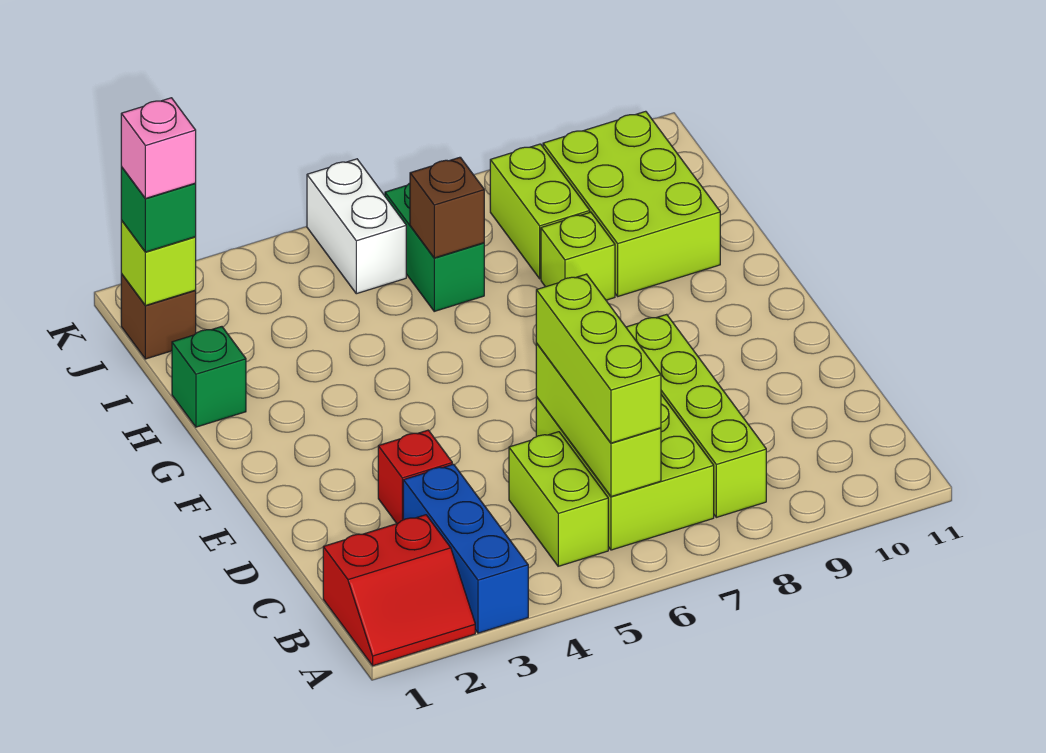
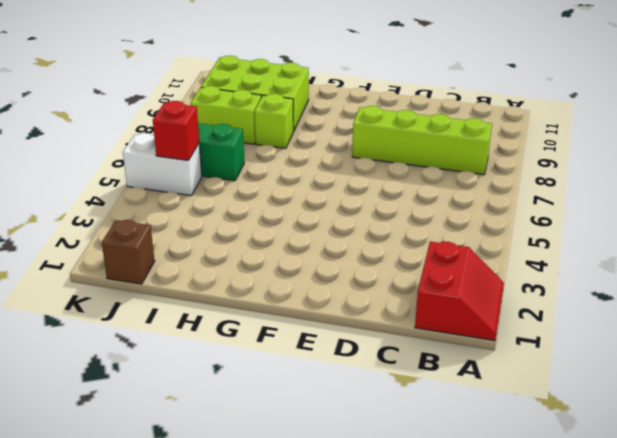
red brick J5 level 2 -> red brick D3 level 1
none -> blue brick A3:C3 level 1
none -> lime brick B5:C5 level 1
none -> lime brick B6:D7 level 1

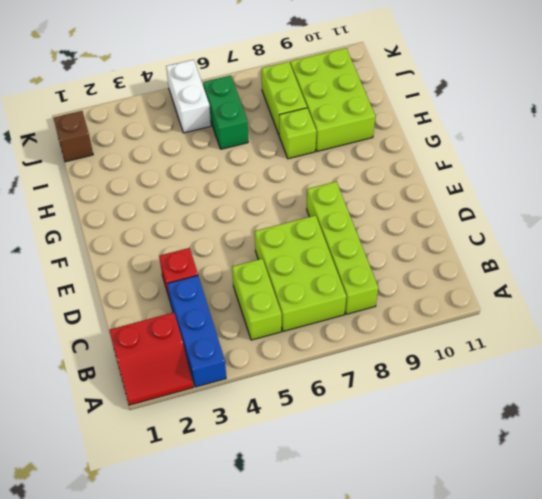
none -> green brick H1 level 1
none -> lime brick B6:D6 level 2
none -> brown brick I6 level 2

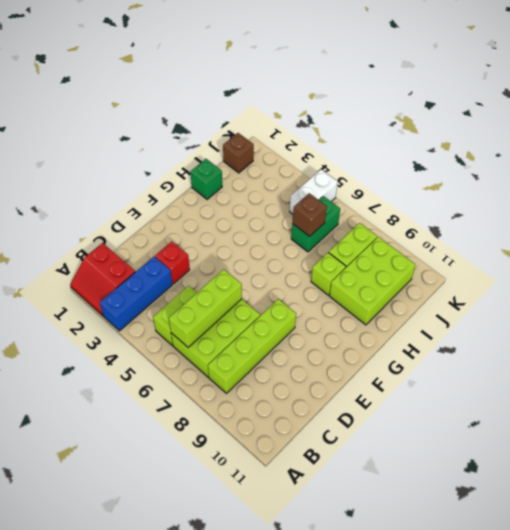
none -> lime brick J1 level 2
none -> lime brick B6:D6 level 3
none -> green brick J1 level 3

